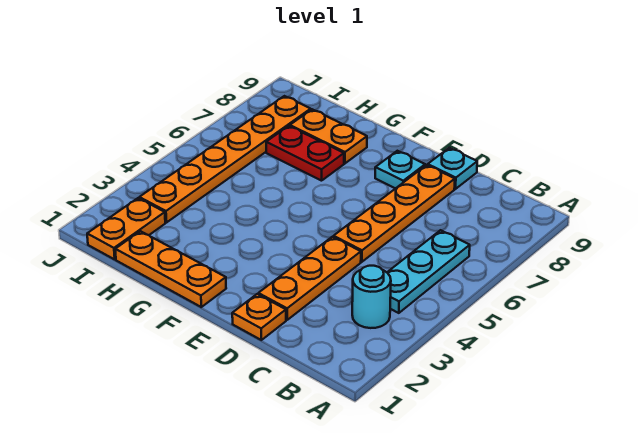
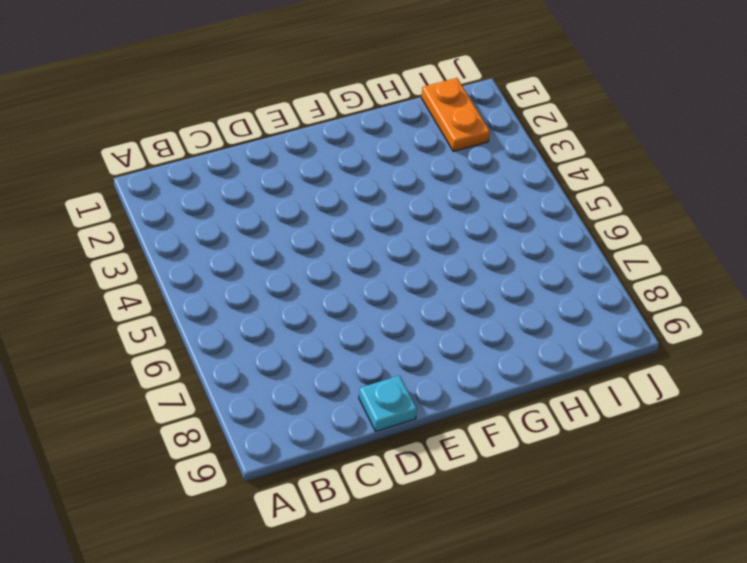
none -> cyan round brick B3 level 1
none -> cyan plate B4:B6 level 1
none -> orange plate D1 level 1

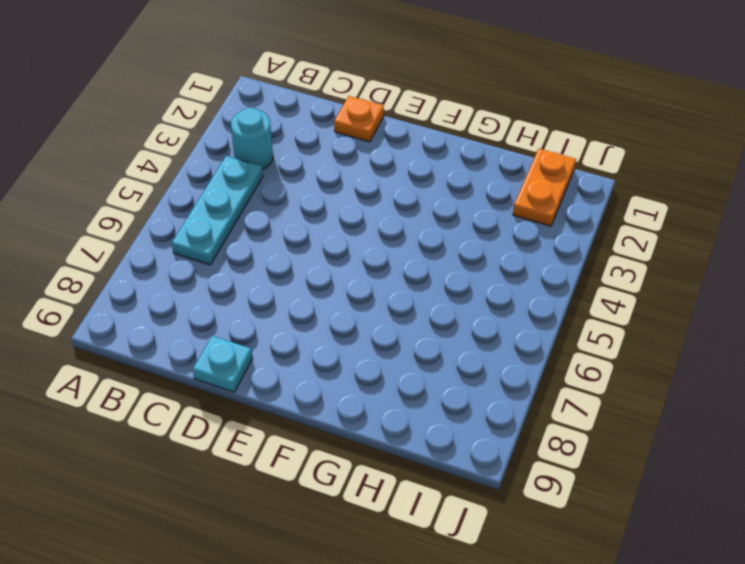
none -> orange plate D2:D4 level 1
none -> orange plate D5:D8 level 1
none -> cyan plate E8 level 1

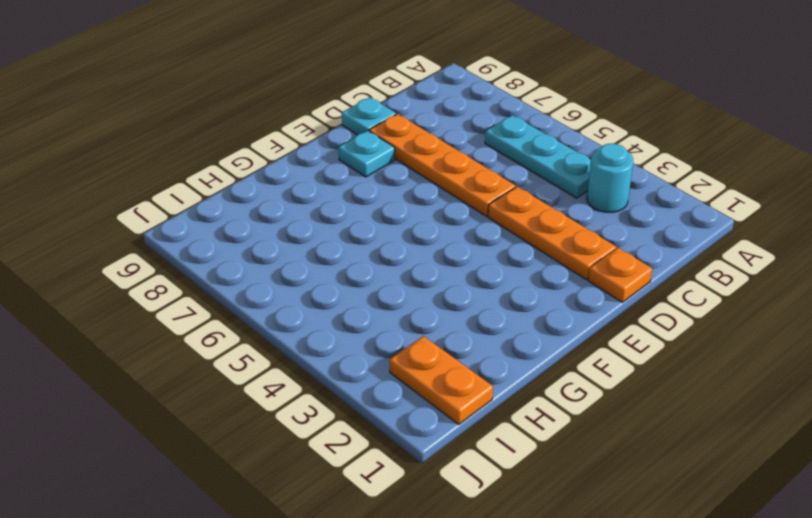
none -> orange plate F1:H1 level 1
none -> red plate G7:H7 level 1
none -> orange plate G8:H8 level 1

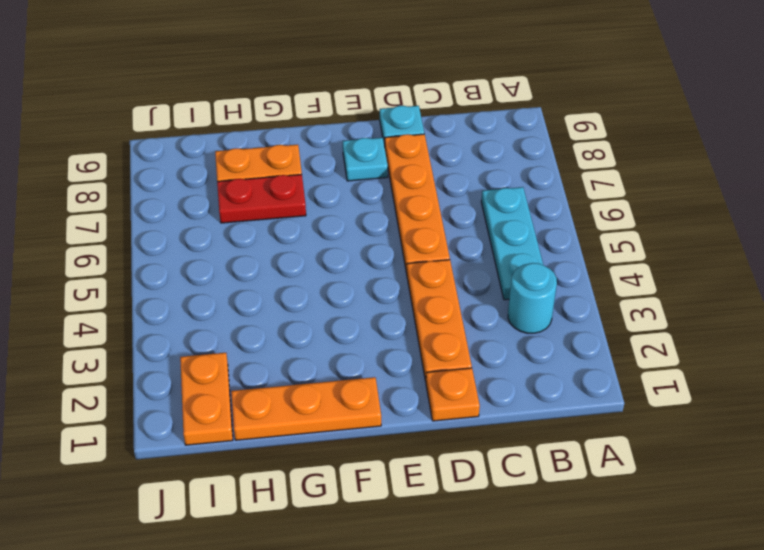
none -> orange plate I3:I8 level 1

